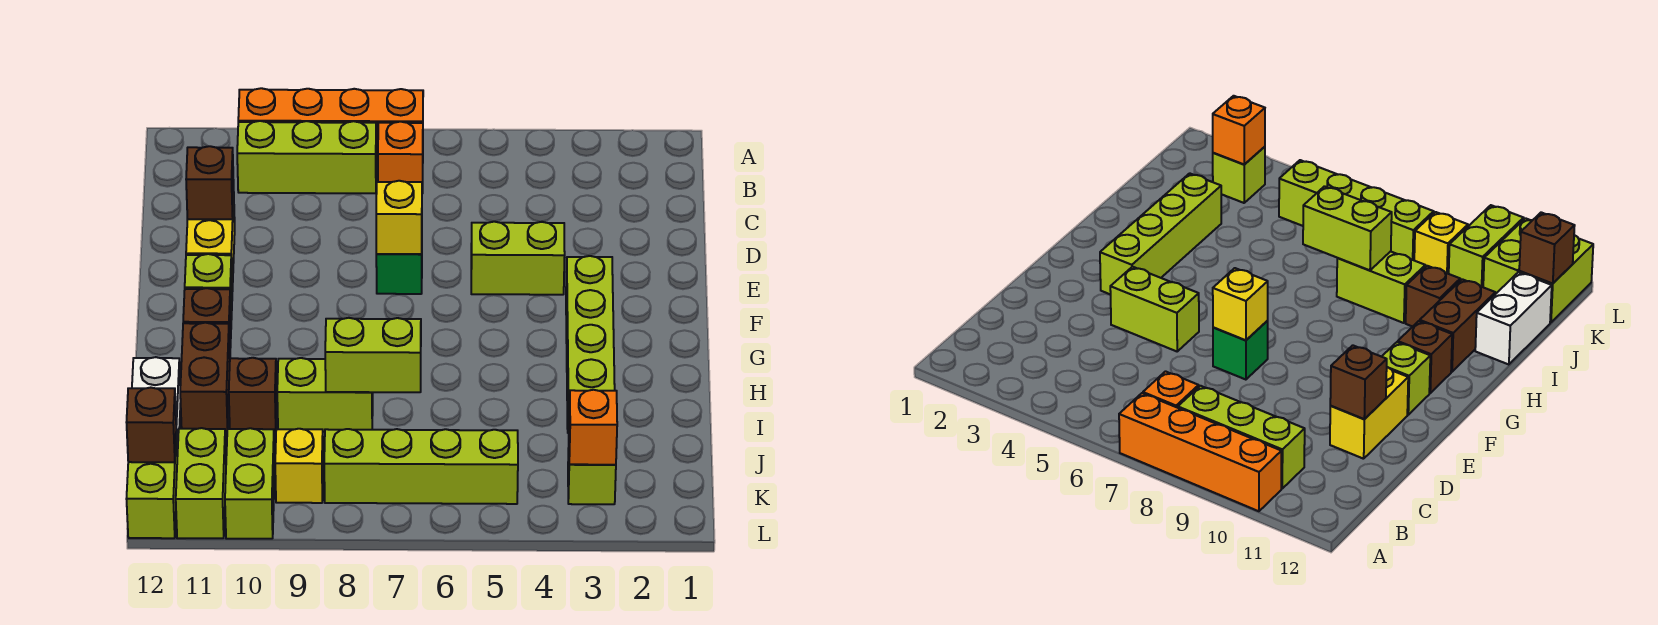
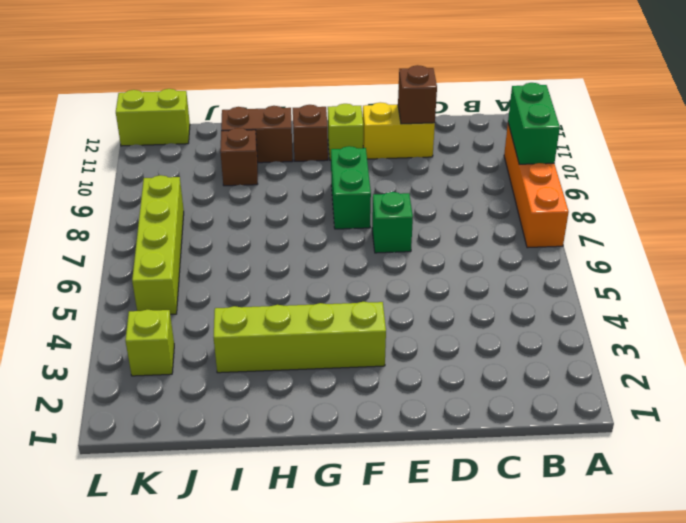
green brick A9:A10 level 2 -> none
green brick F8:F9 level 1 -> none
none -> orange brick B7 level 1
none -> lime brick B8:B10 level 1
none -> lime brick E4:E5 level 1

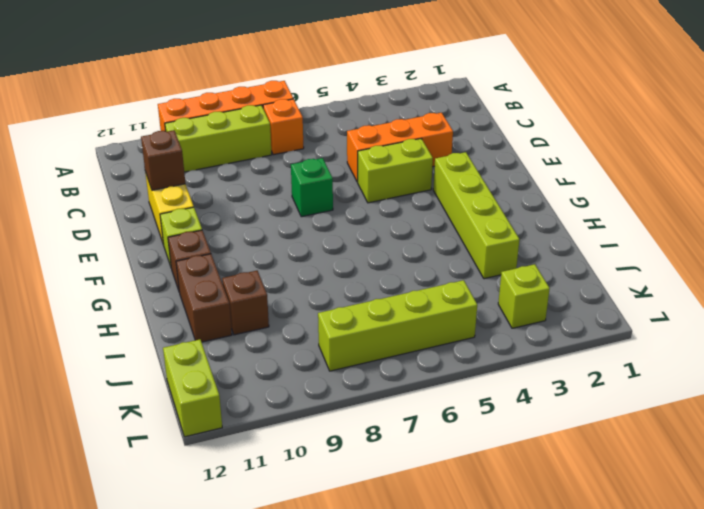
orange brick D3:D5 level 1 -> none
none -> lime brick I8:I9 level 1
none -> white brick I12:J12 level 1
none -> yellow brick K9 level 1

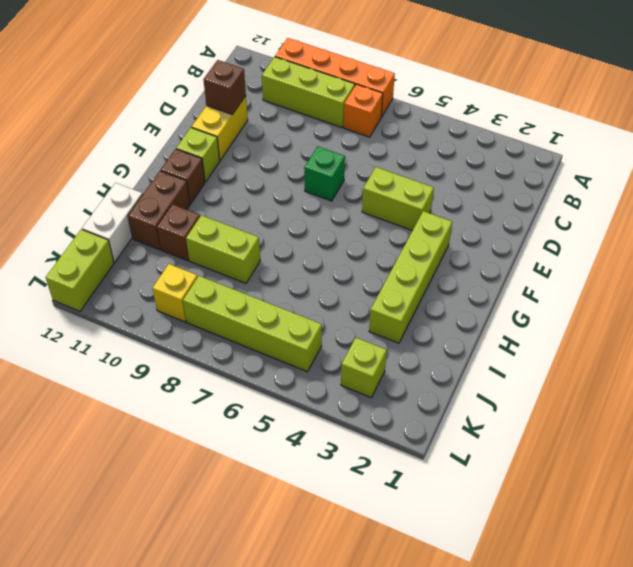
none -> lime brick K10:L10 level 1
none -> lime brick K11:L11 level 1
none -> yellow brick E7 level 2

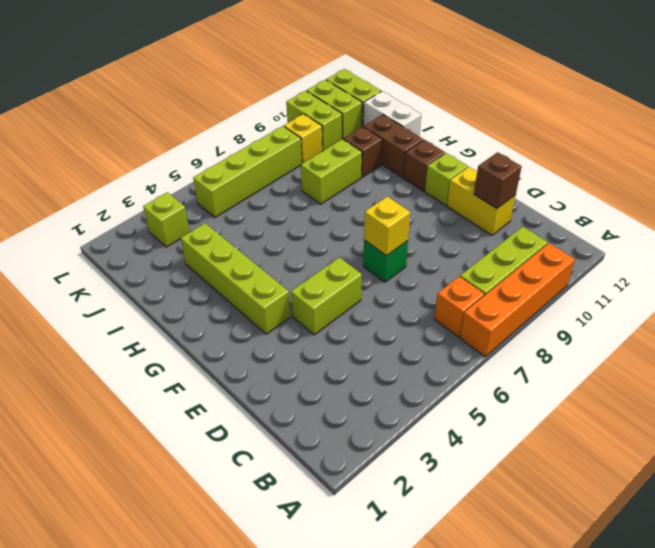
none -> lime brick I7:I8 level 2
none -> orange brick K3 level 2
none -> brown brick K12 level 2

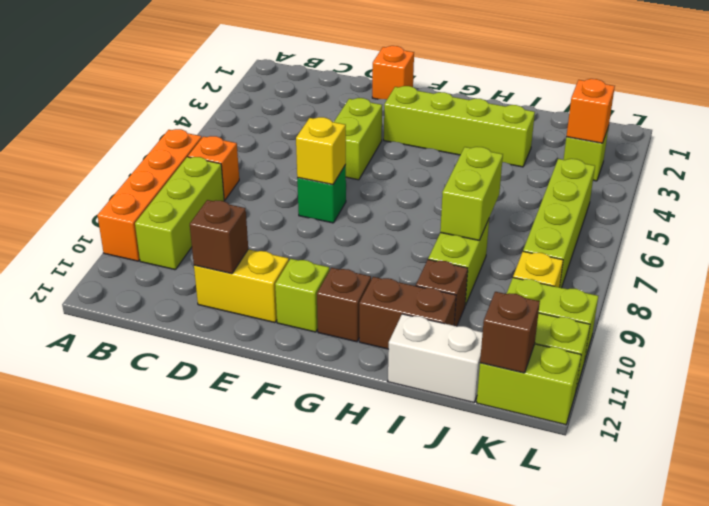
orange brick E1 level 1 -> none

